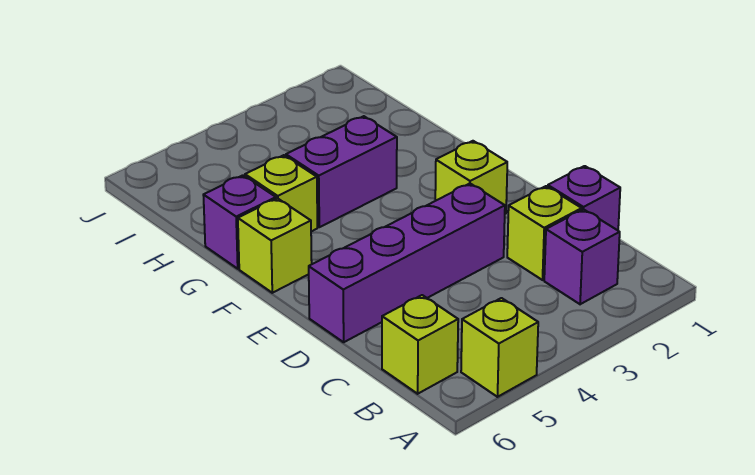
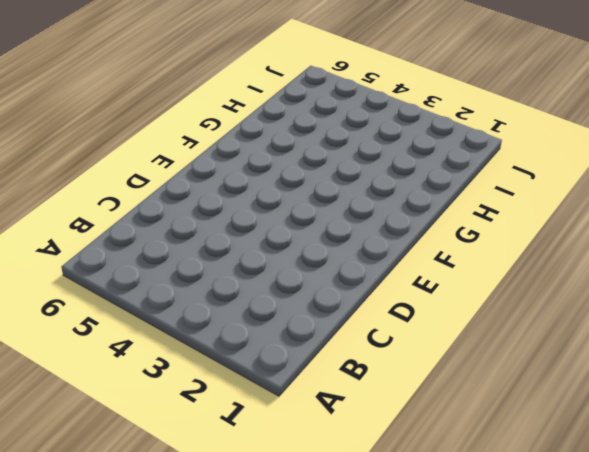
none -> lime brick A5 level 1
none -> purple brick B2 level 1

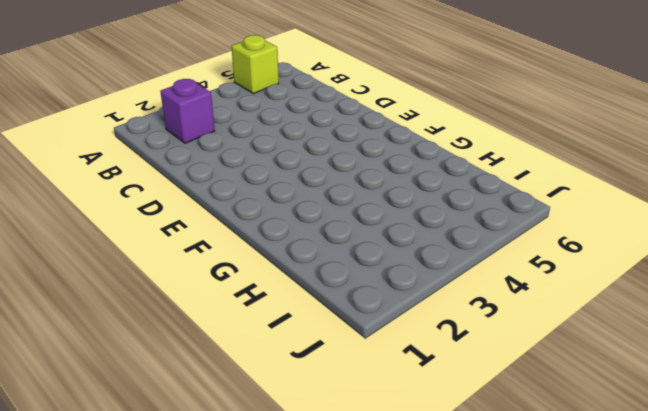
none -> lime brick B6 level 1
none -> purple brick C1 level 1

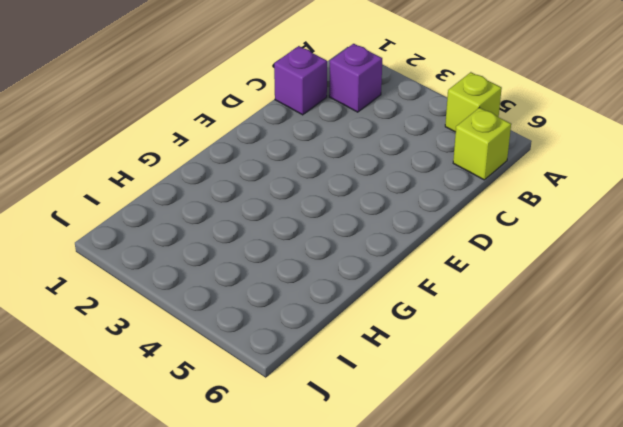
none -> lime brick C2 level 1
none -> purple brick D3:D6 level 1

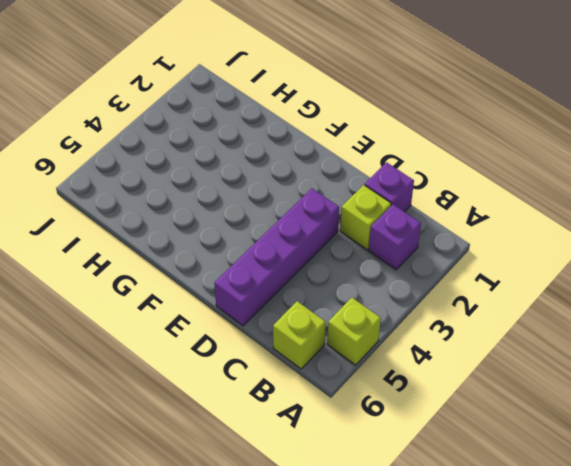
none -> lime brick E2 level 1
none -> lime brick F6 level 1

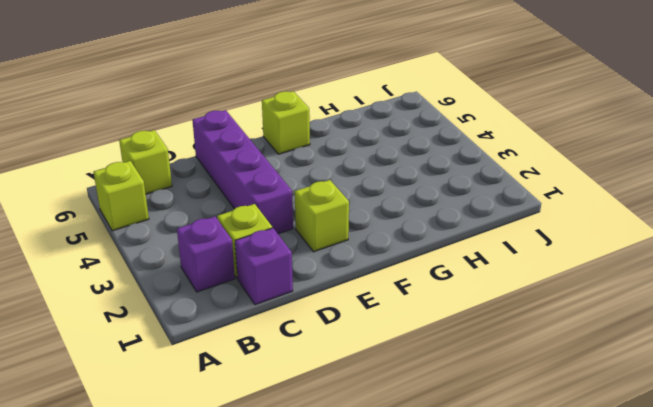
none -> purple brick G3:G4 level 1
none -> lime brick G5 level 1

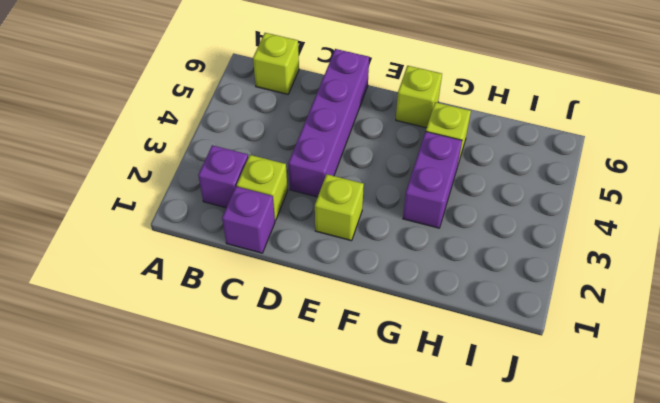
none -> lime brick A5 level 1
none -> purple brick G6 level 1

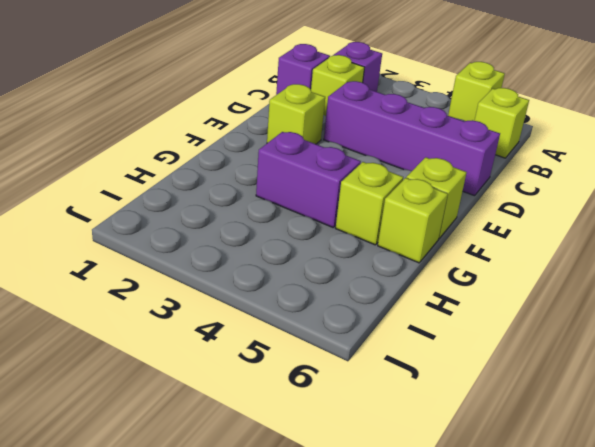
lime brick G6 level 1 -> purple brick G6 level 1

